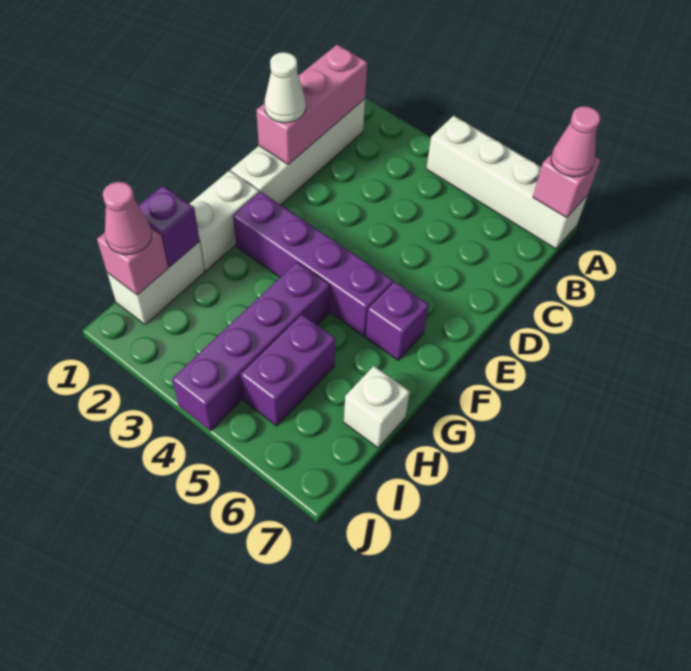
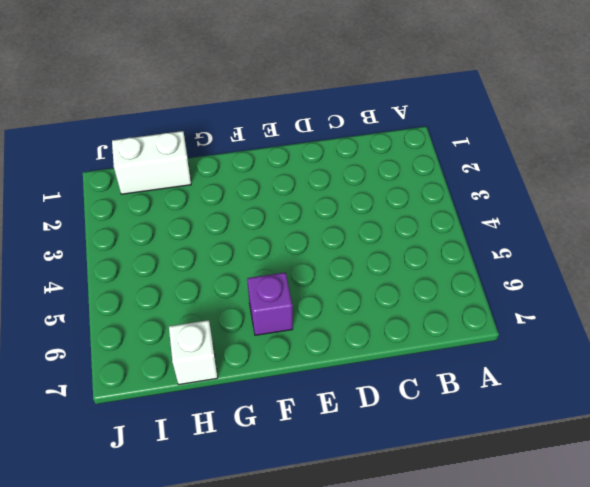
none -> white brick A4:A7 level 1
none -> white brick B1:E1 level 1
none -> white brick F1:G1 level 1

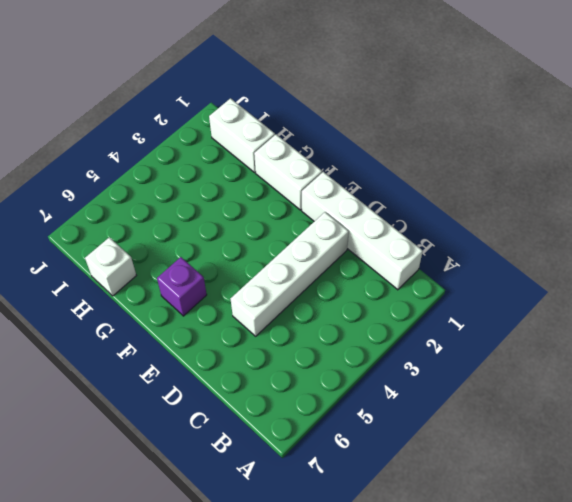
white brick D2:D5 level 1 -> white brick A4:A7 level 1
none -> purple brick F2:F5 level 1
none -> purple brick G4:J4 level 1
none -> purple brick H5:I5 level 1

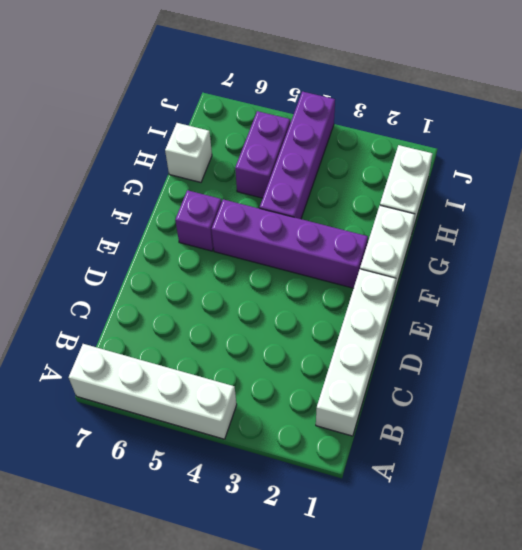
none -> pink brick A7 level 2
none -> pink brick B1:D1 level 2
none -> purple brick H1 level 2

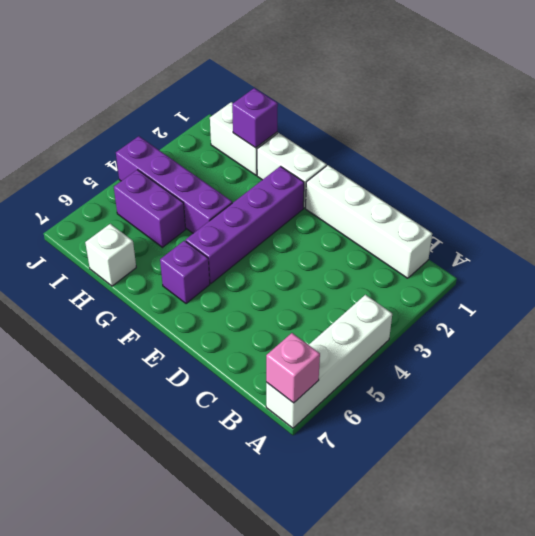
none -> pink brick B1:D1 level 2
none -> pink brick I1 level 2
none -> pink cone A7 level 3

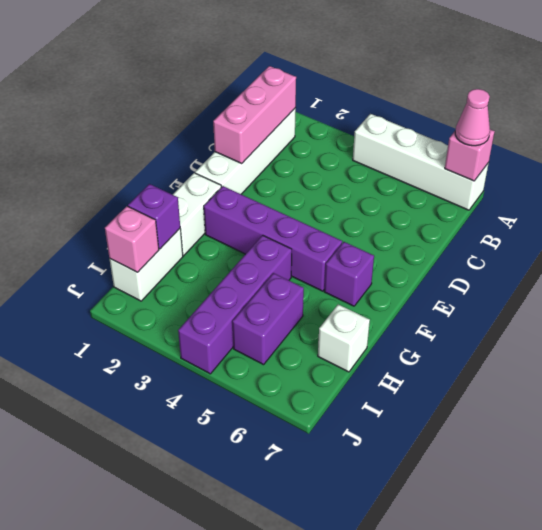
none -> white cone D1 level 3
none -> pink cone I1 level 3

